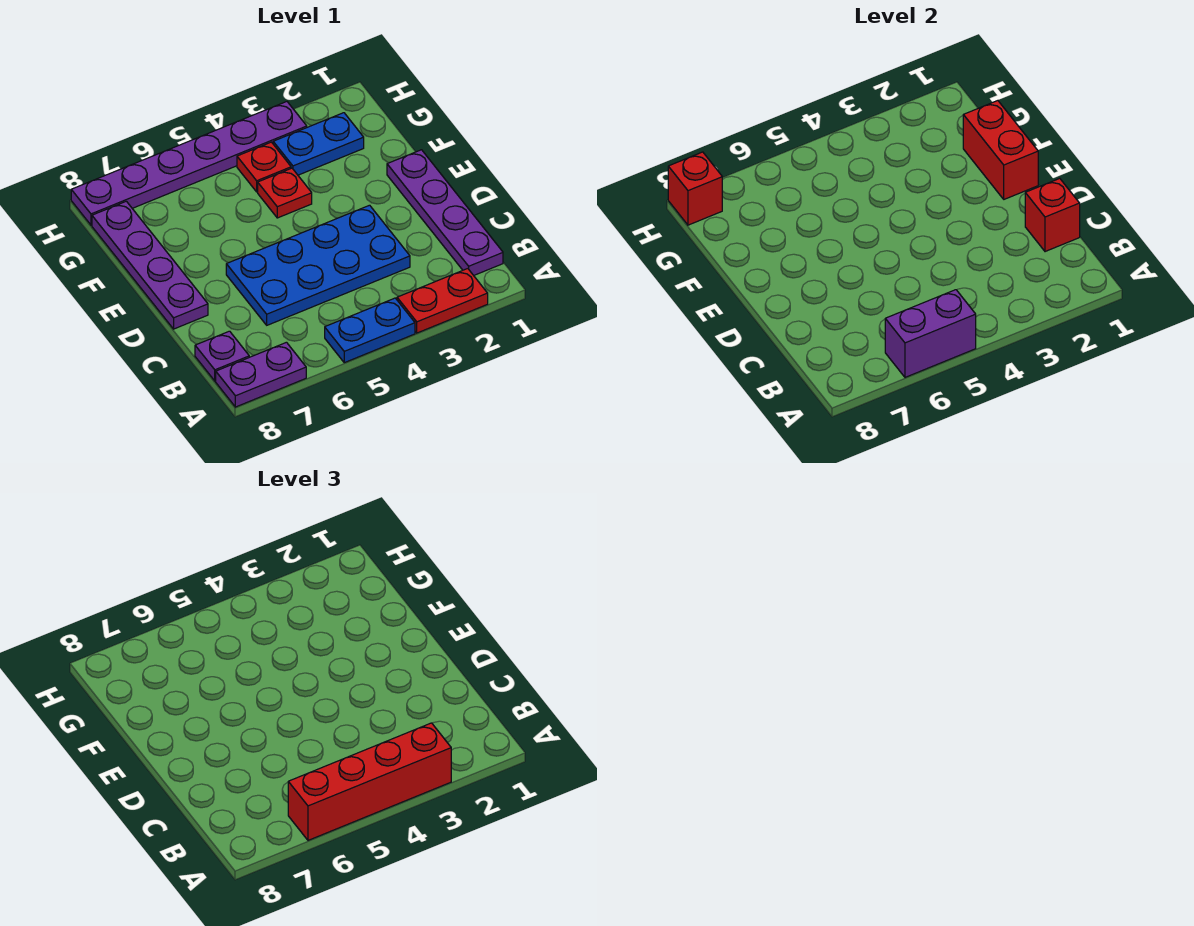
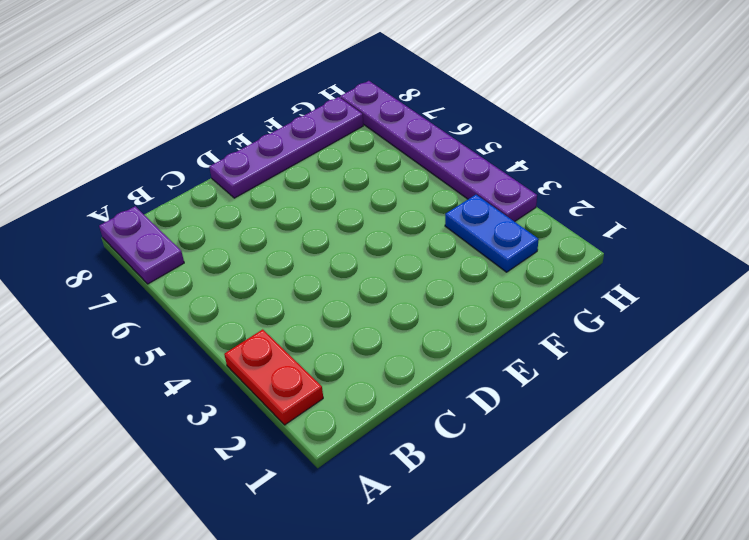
none -> blue plate A4:A5 level 1
none -> purple plate B1:E1 level 1
none -> purple plate B8 level 1

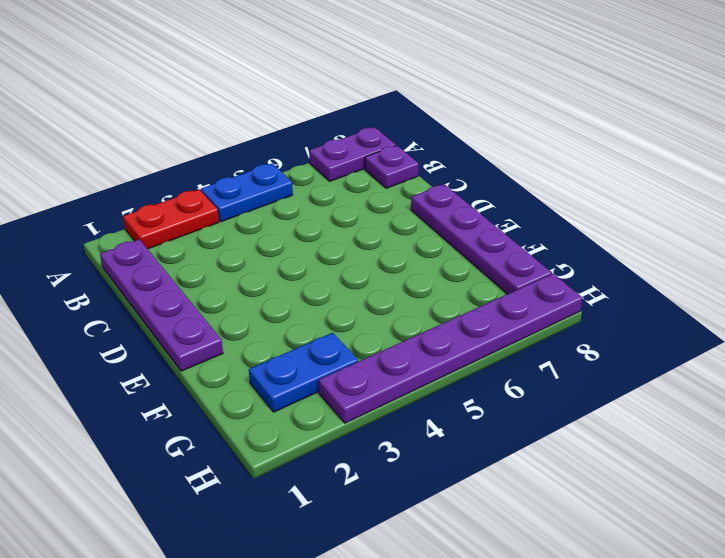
none -> blue plate C3:D6 level 1
none -> red plate F4 level 1
none -> red plate G4 level 1

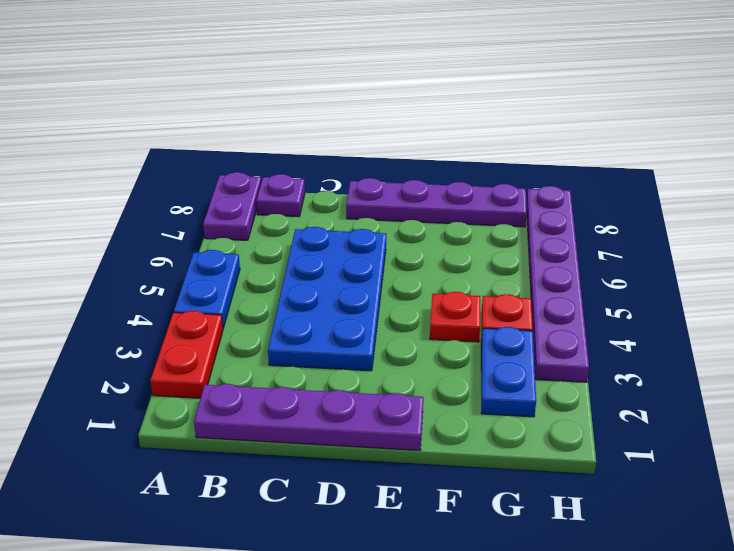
none -> purple brick A5:A6 level 2
none -> red brick C1 level 2
none -> red brick E1:F1 level 2

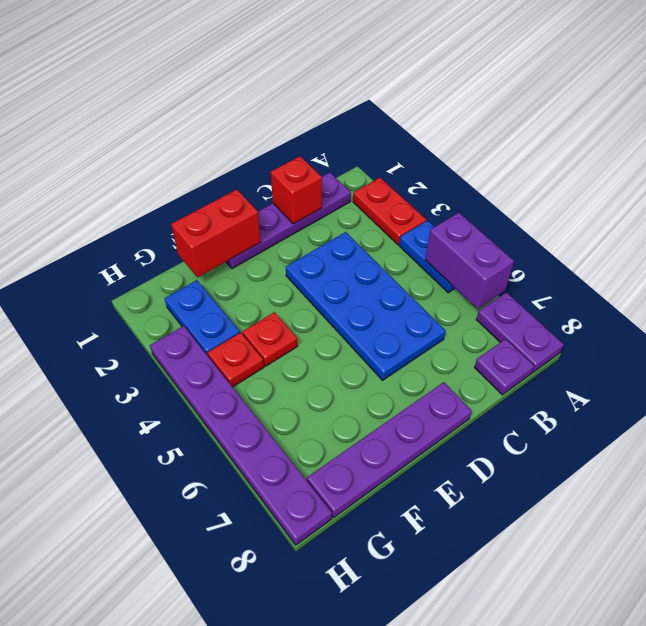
none -> red brick H8 level 2
none -> red brick A3:A6 level 3

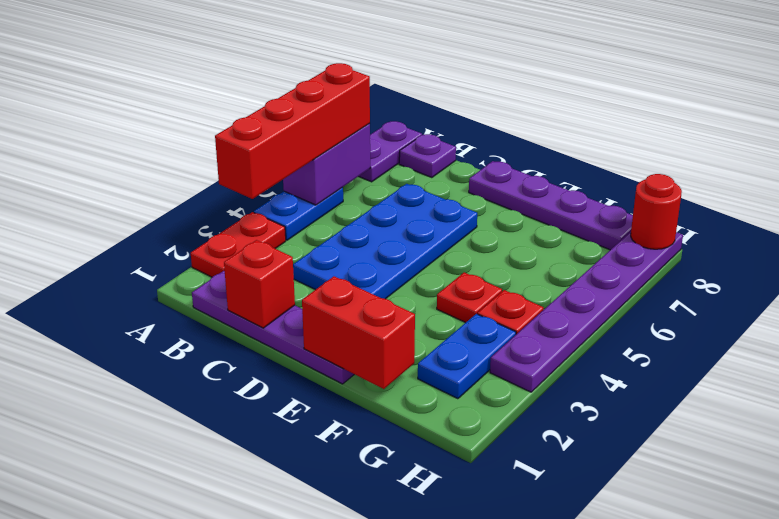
red round brick H8 level 2 -> red brick H8 level 2

